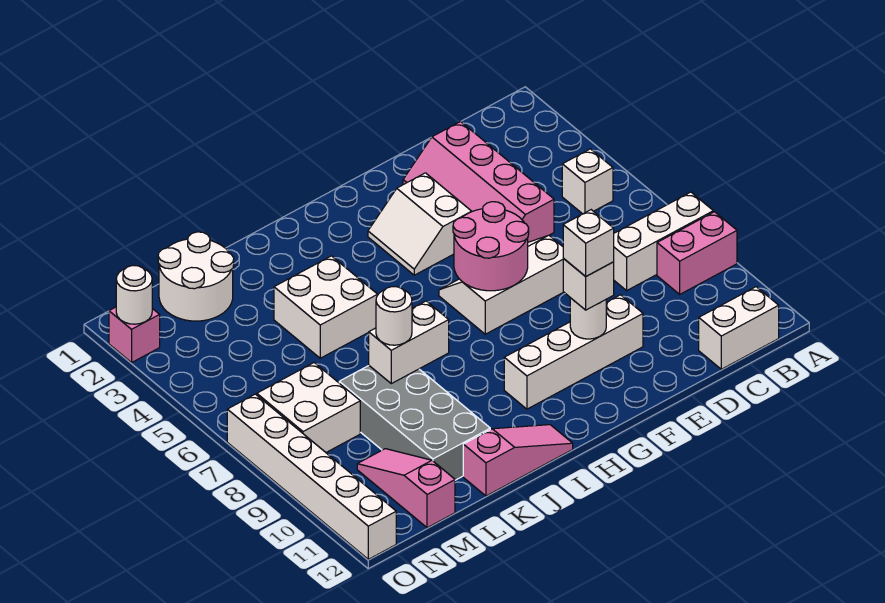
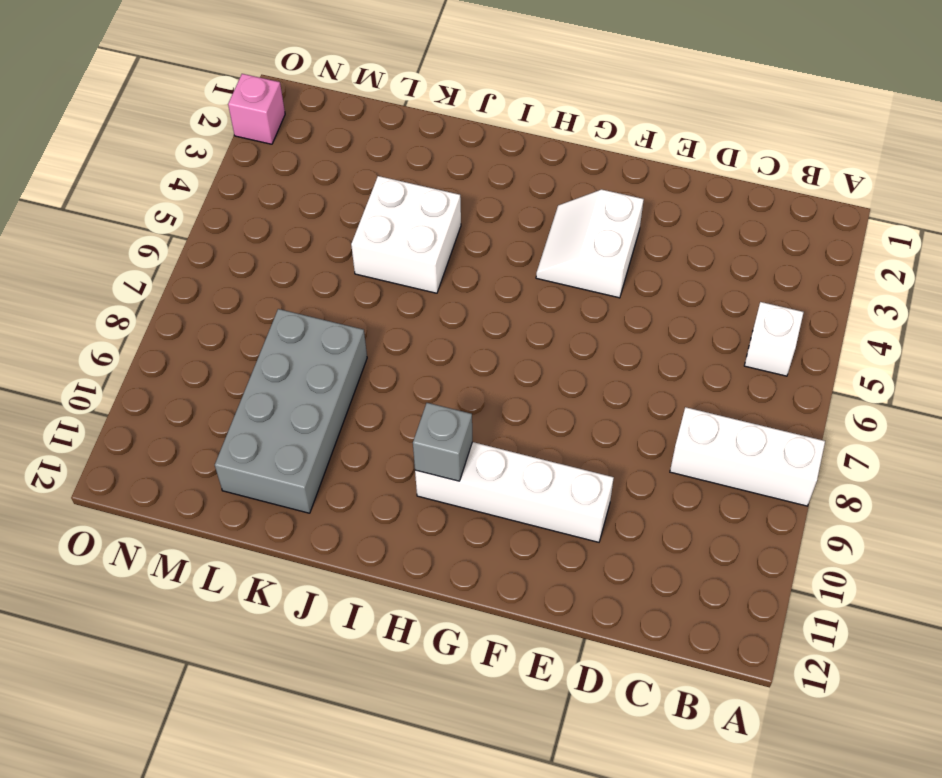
grey brick H10 level 2 -> none
none -> pink brick A9:B9 level 1
none -> white brick B12:C12 level 1
none -> pink slope D2:E5 level 1 top D

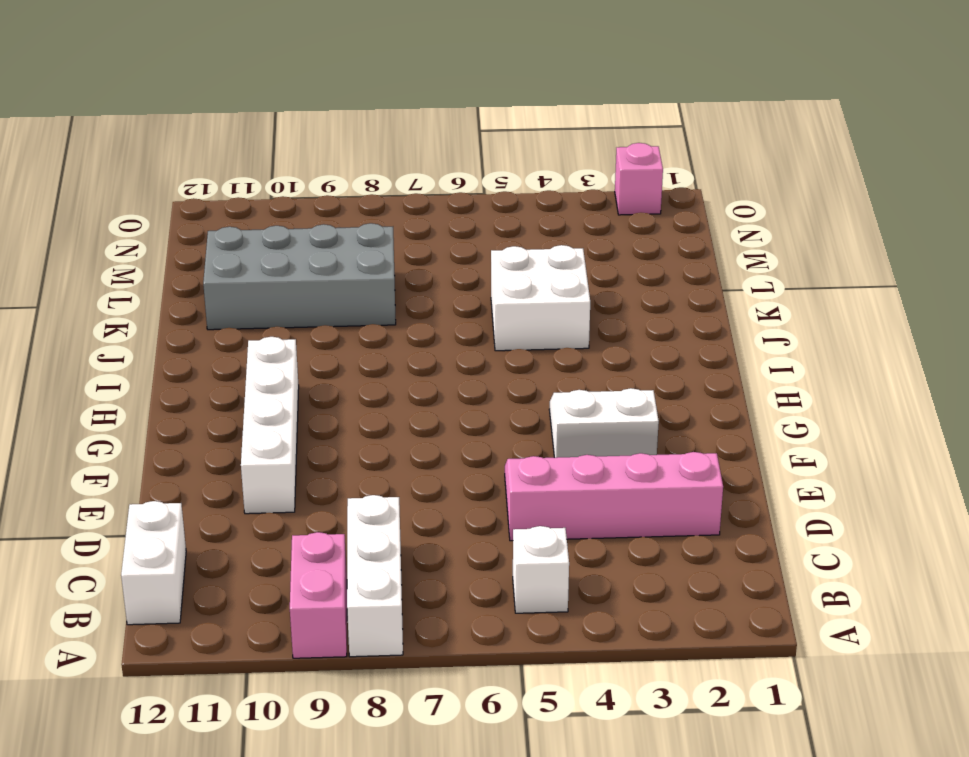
none -> white slope E6:G7 level 1 top 7
none -> pink slope I12:K12 level 1 top K
none -> white round brick L1:M2 level 1

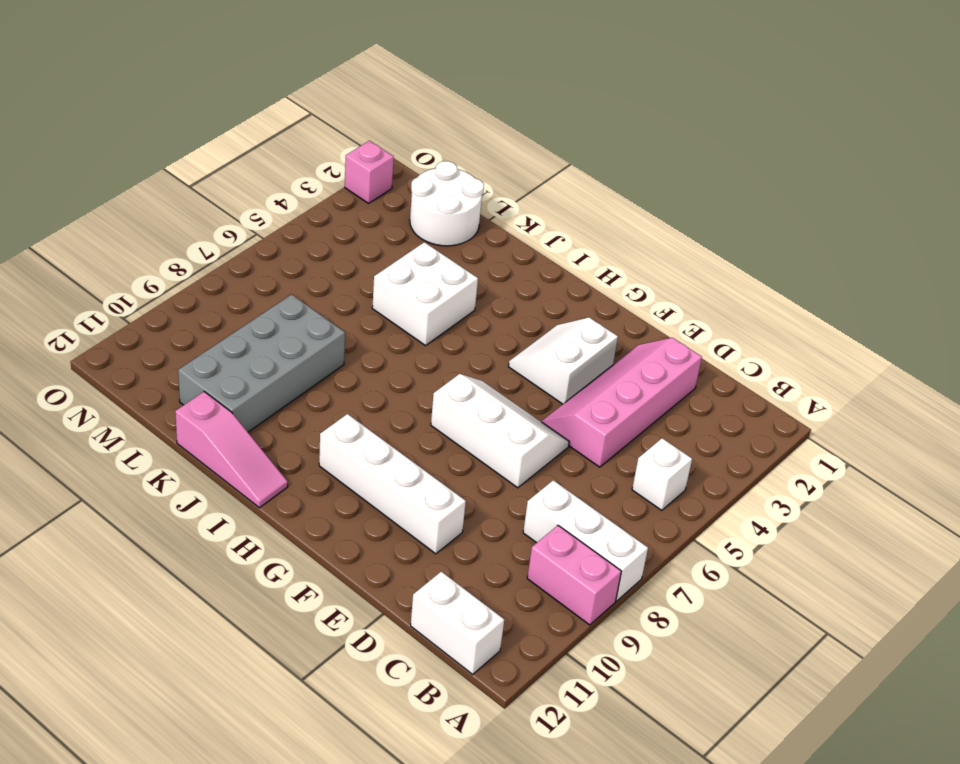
none -> white brick M7:N8 level 1
none -> pink slope M10:M12 level 1 top 12
none -> white brick O7:O12 level 1

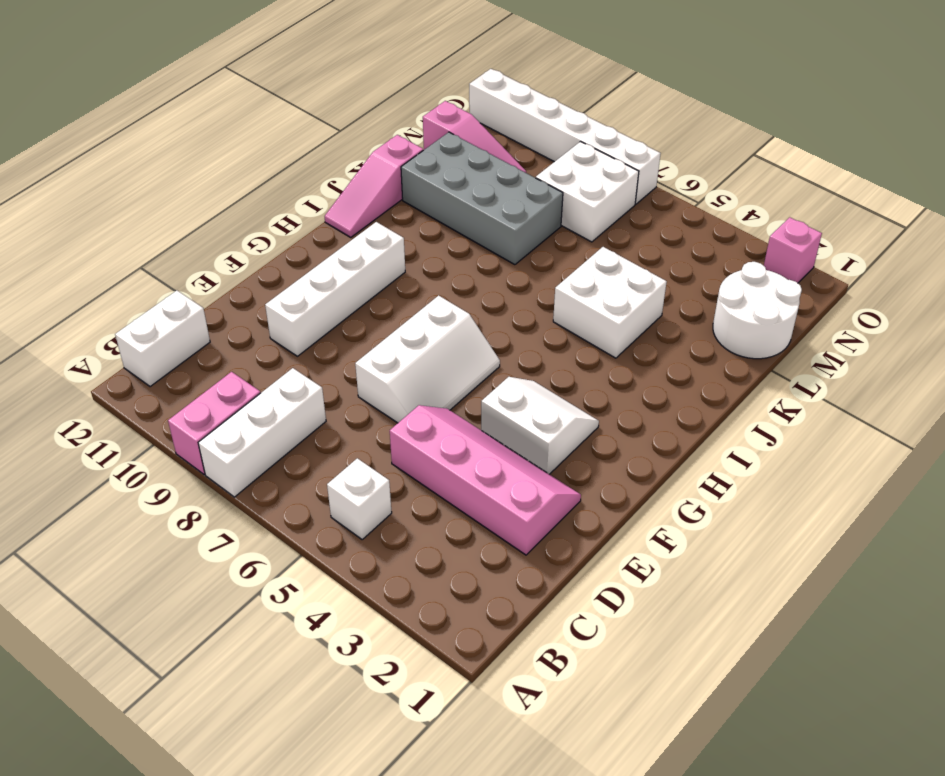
none -> pink round brick F6:G7 level 2
none -> white round brick F10 level 2
none -> white brick J8:K8 level 2

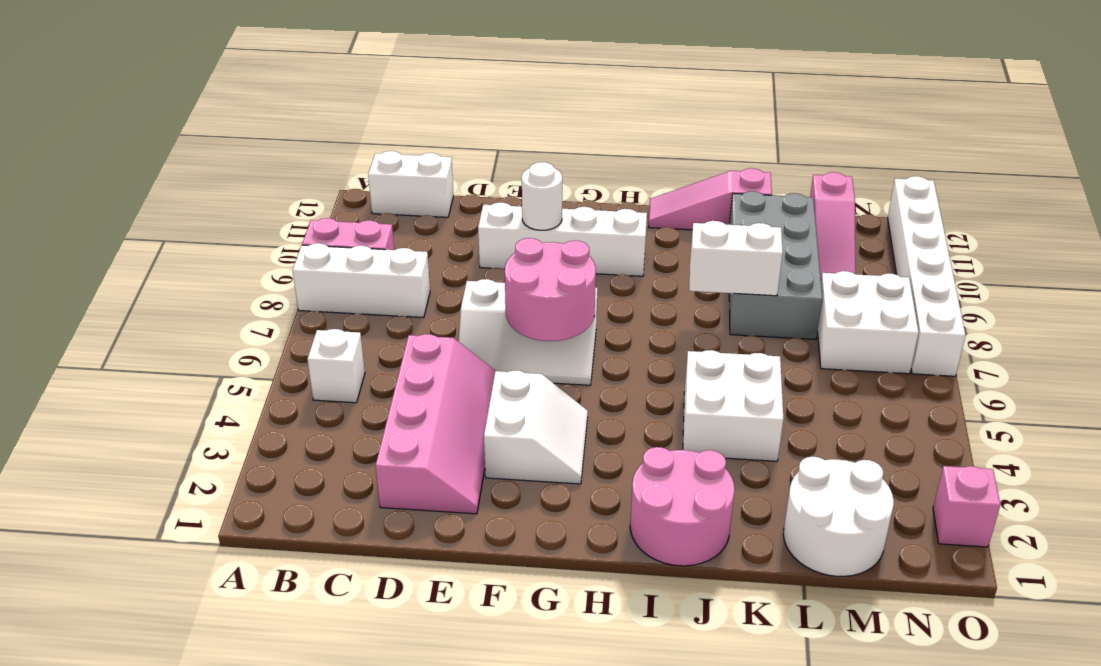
pink round brick I1:J2 level 1 -> none
none -> white round brick O2 level 2
none -> white brick F10 level 3
none -> white round brick K8 level 3

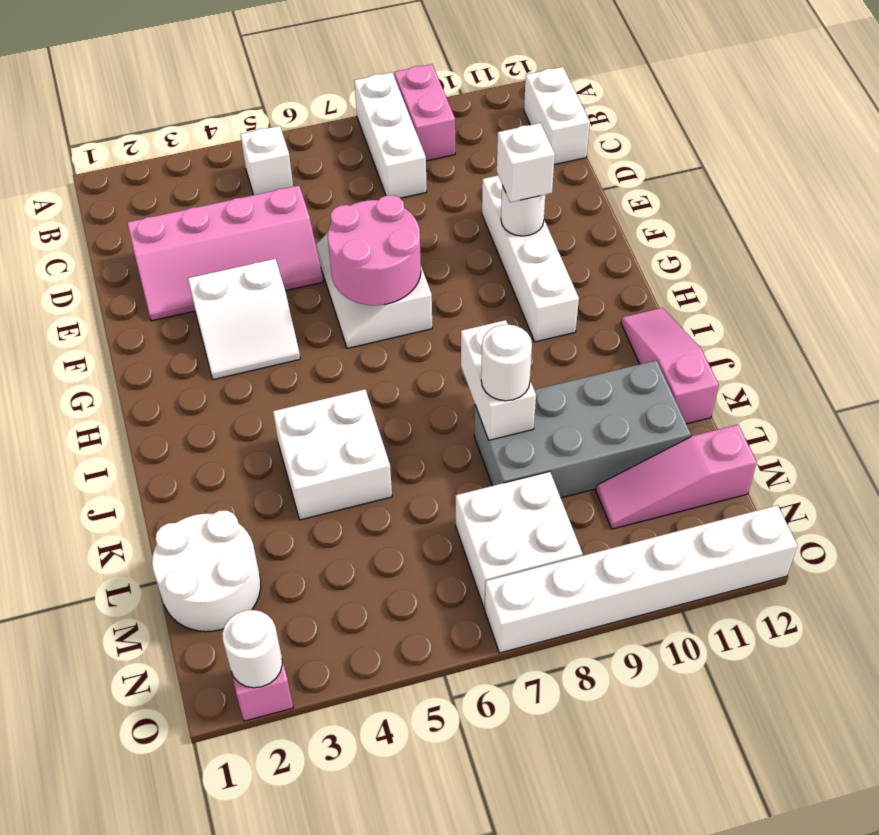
none -> white brick F10 level 4

